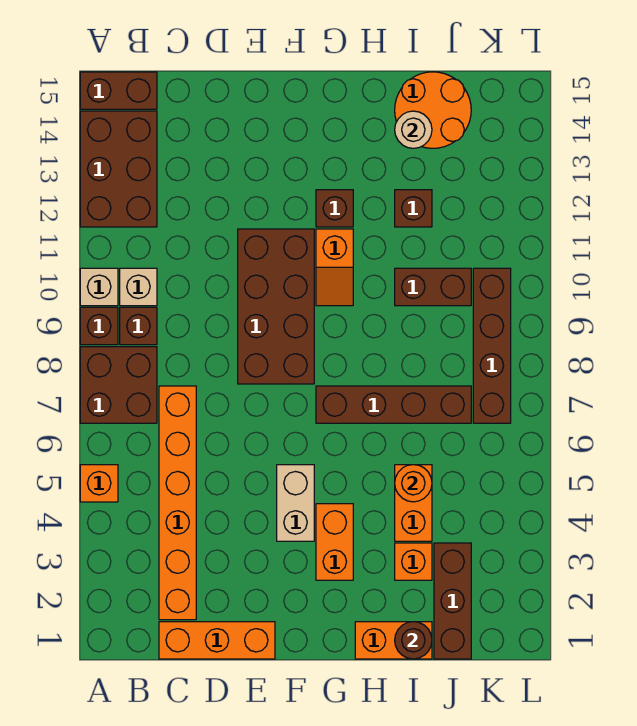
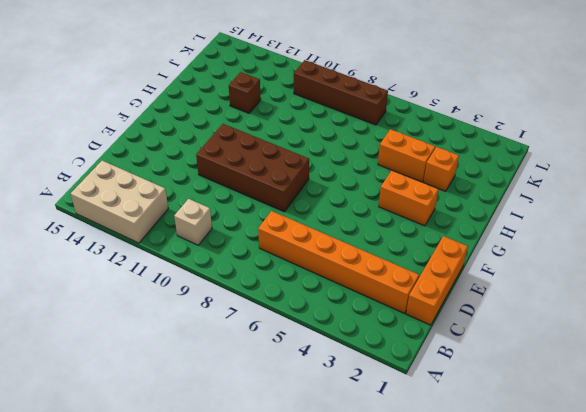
tan brick A12:B14 level 1 -> brown brick A12:B14 level 1
none -> orange brick A5 level 1
none -> brown brick A7:B8 level 1
none -> brown brick A9 level 1

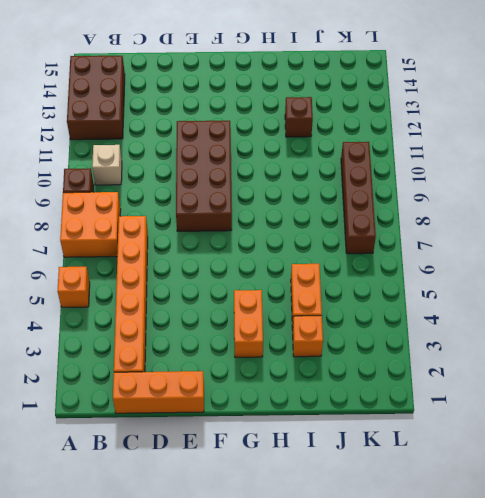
orange brick A7:B8 level 1 -> brown brick A7:B8 level 1
none -> tan brick A10 level 1
none -> brown brick A15:B15 level 1
none -> brown brick B9 level 1

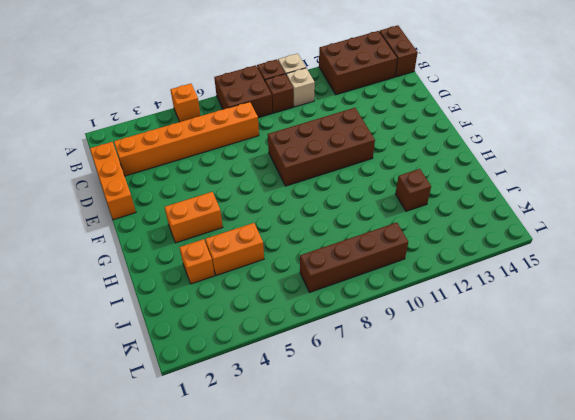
none -> tan brick F4:F5 level 1
none -> brown brick G7:J7 level 1
none -> orange slope G10:G11 level 1 top 11

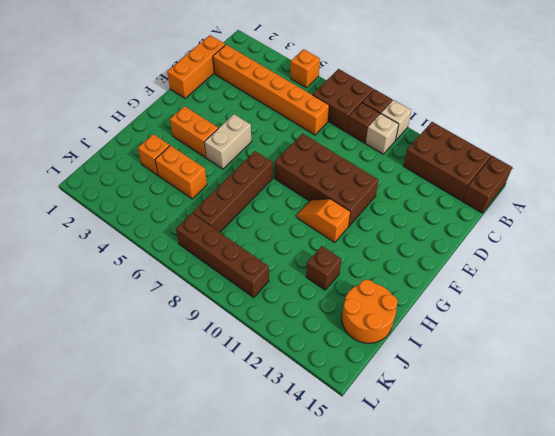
tan brick F5:G5 level 1 -> tan brick F4:F5 level 1
none -> brown brick G12 level 1
none -> orange brick H1:I1 level 1
none -> brown brick I10:J10 level 1

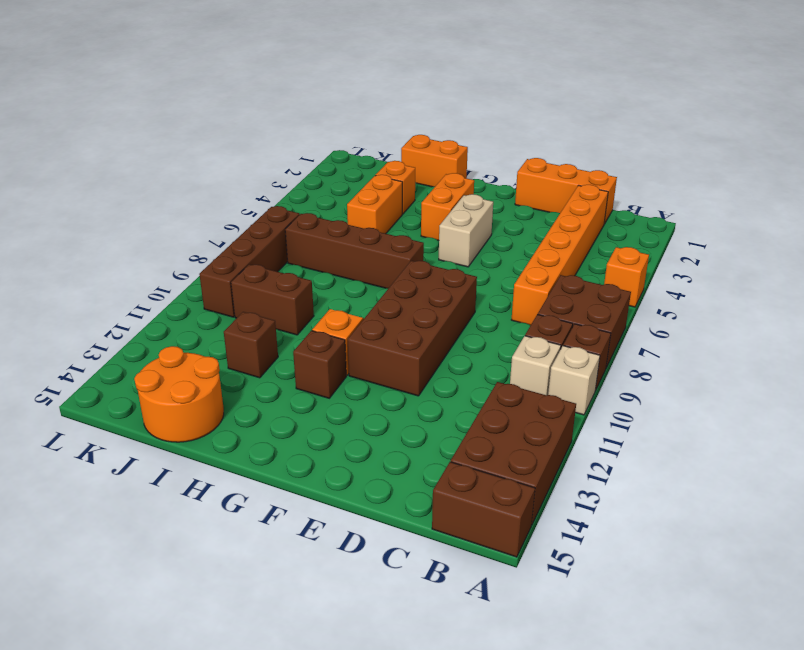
none -> brown brick J1:J3 level 1
none -> brown round brick I1 level 2
none -> orange round brick I5 level 2

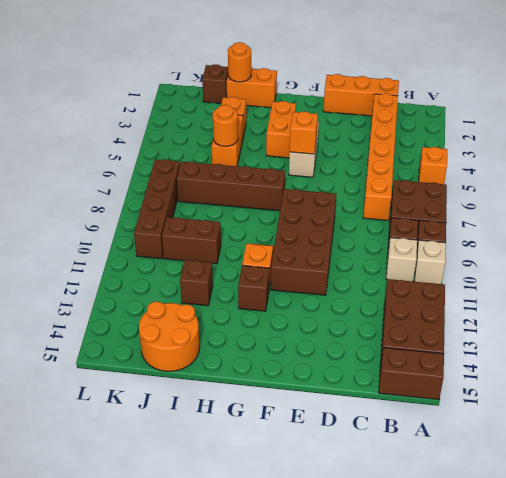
orange brick F5 level 2 -> none
orange round brick I1 level 2 -> brown round brick I1 level 2
brown brick J1 level 1 -> brown brick J1:J3 level 1
none -> tan round brick I14 level 2

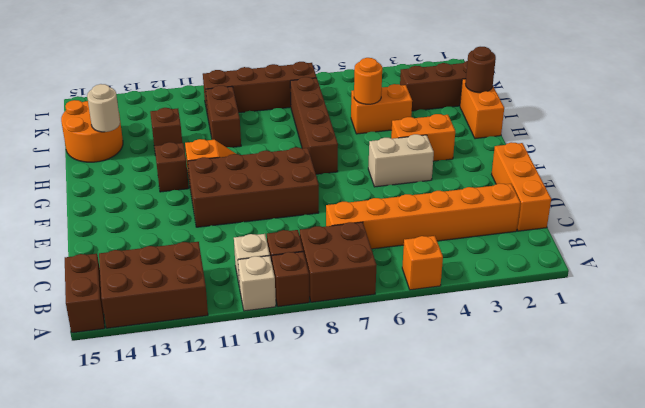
none -> orange brick I3 level 1

